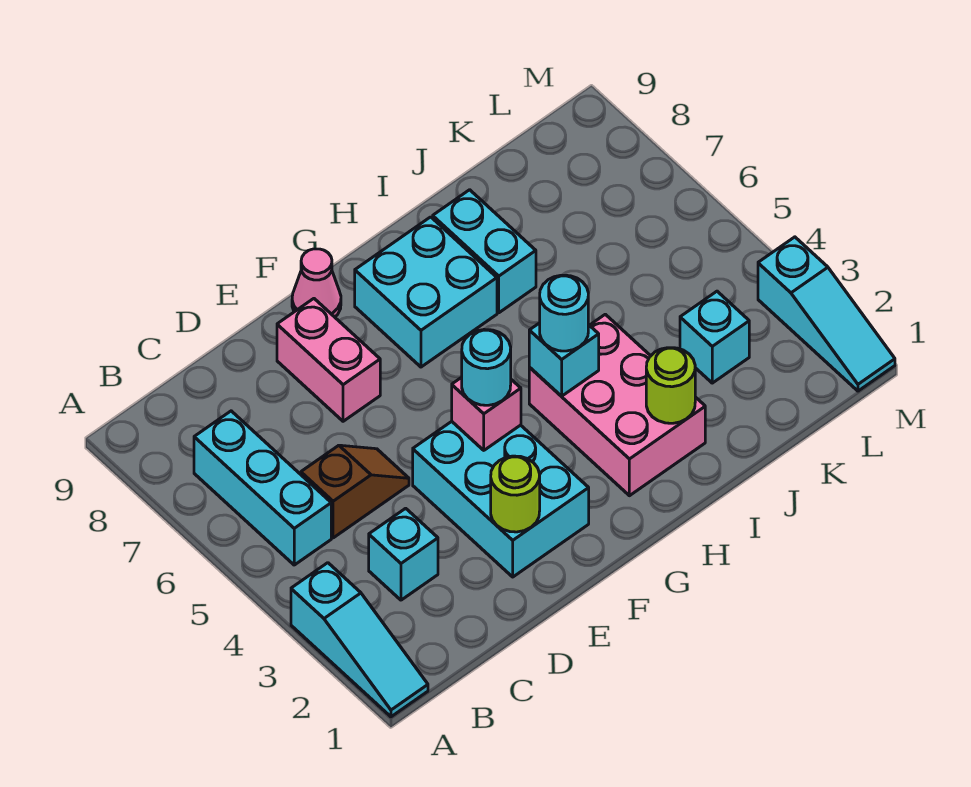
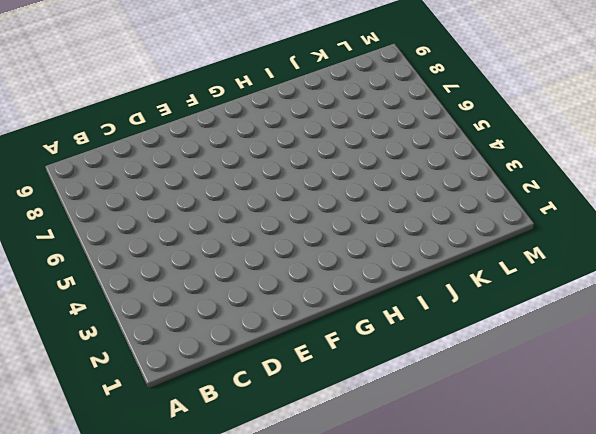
none -> cyan slope A1:A3 level 1 top 3
none -> cyan brick B5:B7 level 1
none -> cyan brick C3 level 1

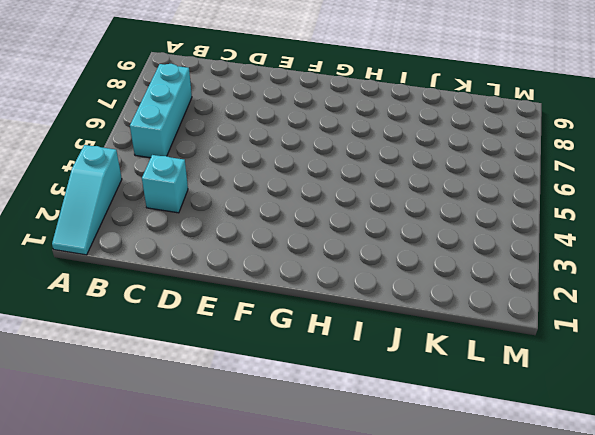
none -> brown slope C5:D5 level 1 top C
none -> cyan brick E2:F4 level 1
none -> pink brick E7:E8 level 1

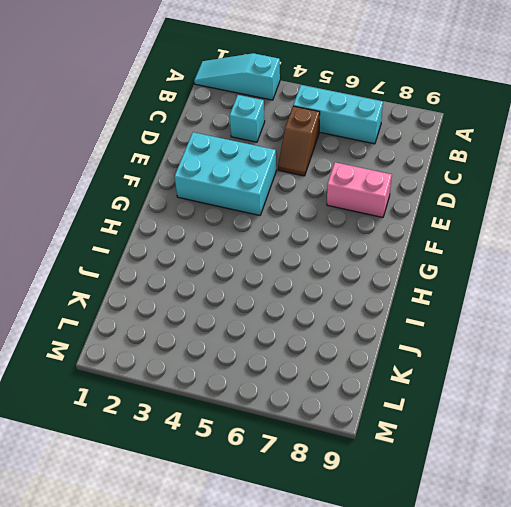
none -> pink cone F9 level 1
none -> cyan brick G7:H8 level 1
none -> pink brick H2:I4 level 1

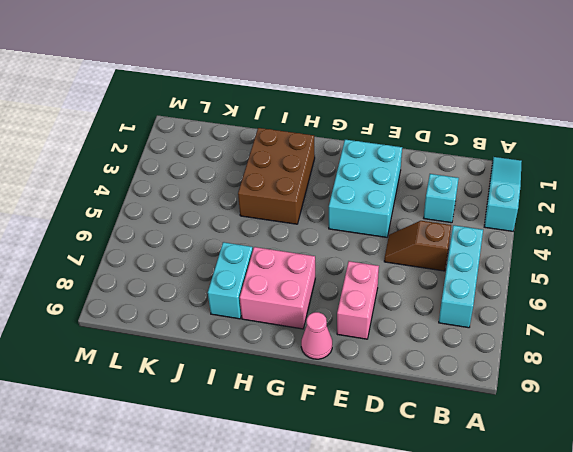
pink brick G7:H8 level 1 -> cyan brick G7:H8 level 1
brown brick H2:I4 level 1 -> pink brick H2:I4 level 1
none -> cyan brick K3 level 1
none -> cyan slope M1:M3 level 1 top 3
none -> lime round brick E2 level 2

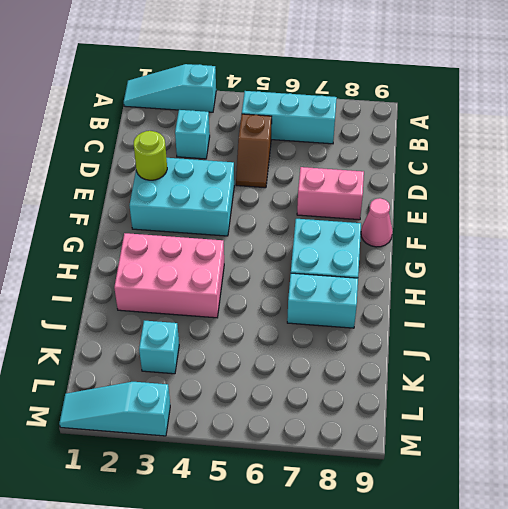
none -> pink brick F4 level 2
none -> cyan brick H4 level 2
none -> lime round brick I2 level 2

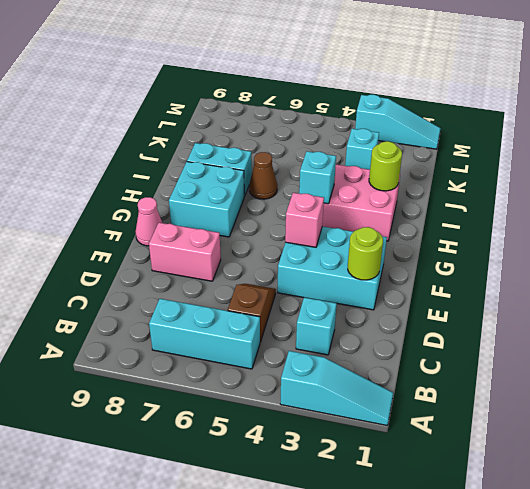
brown cone I6 level 1 -> none
none -> cyan round brick F4 level 3
none -> cyan round brick H4 level 3

